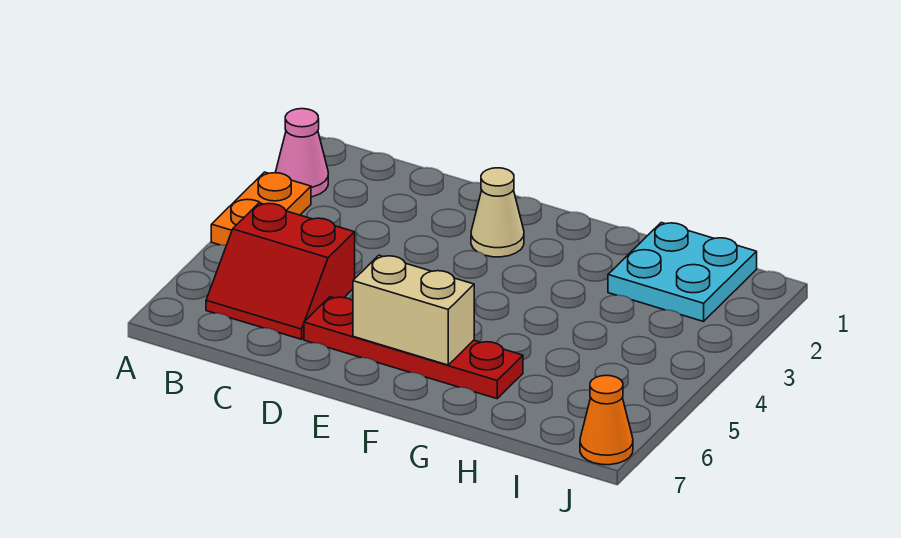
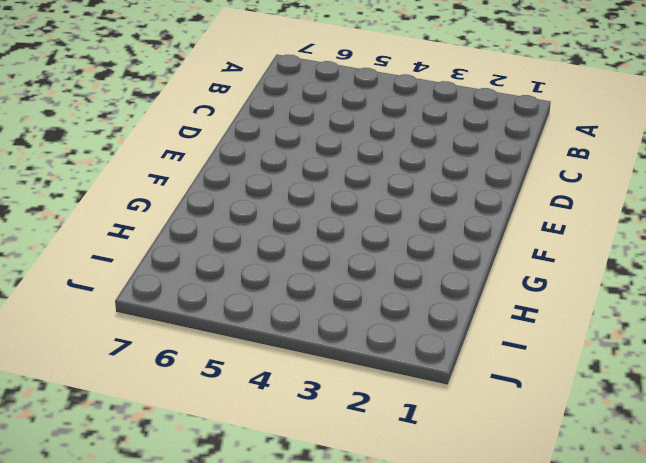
none -> pink cone A2 level 1
none -> orange plate A3:A4 level 1

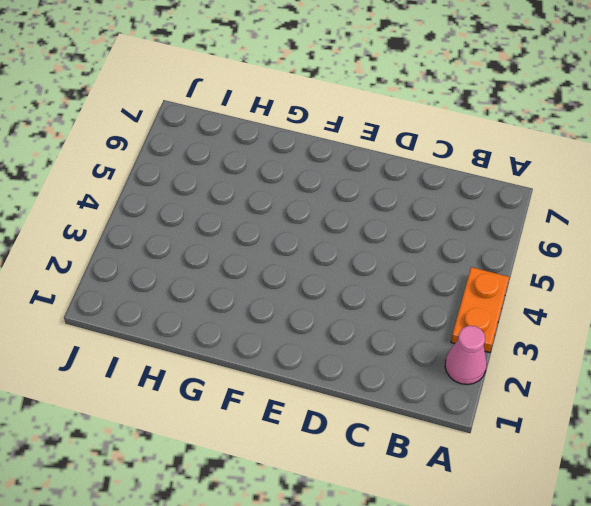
none -> red slope B5:C6 level 1 top 5
none -> red plate D6:G6 level 1

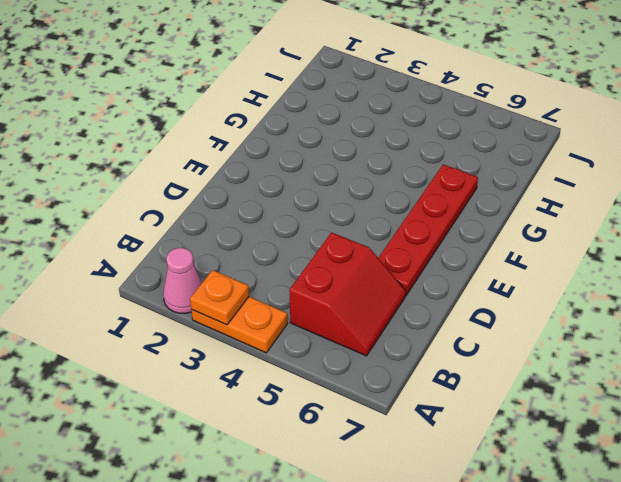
orange plate A3 level 2 -> none
none -> tan cone E2 level 1
none -> cyan plate H1:I2 level 1

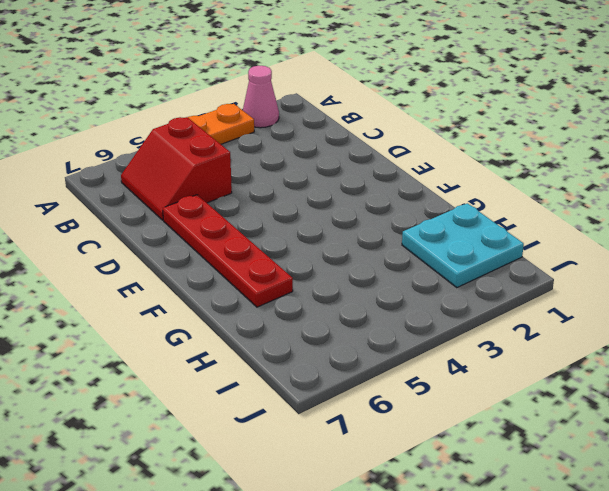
none -> tan cone E2 level 1
none -> orange cone J7 level 1

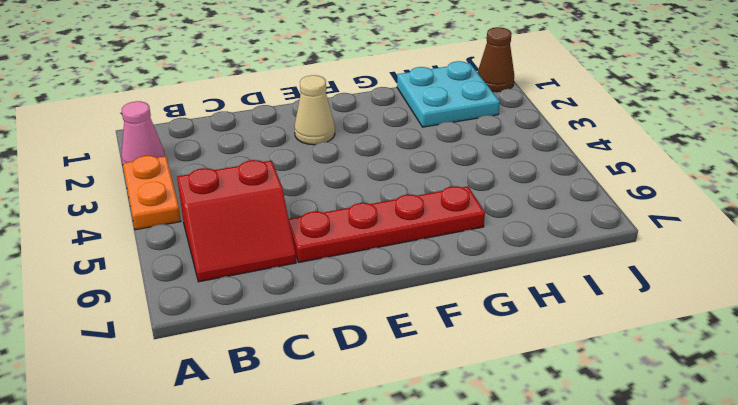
brown cone J1 level 1 -> none
none -> orange cone J7 level 1
none -> tan brick E6:F6 level 2

